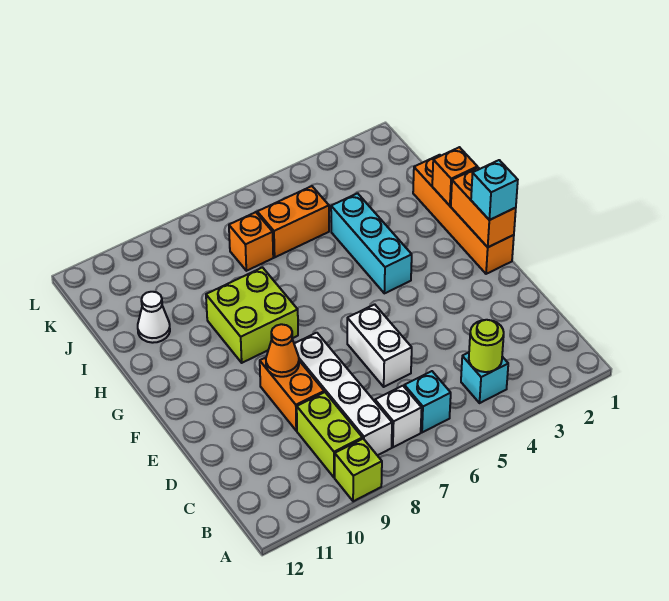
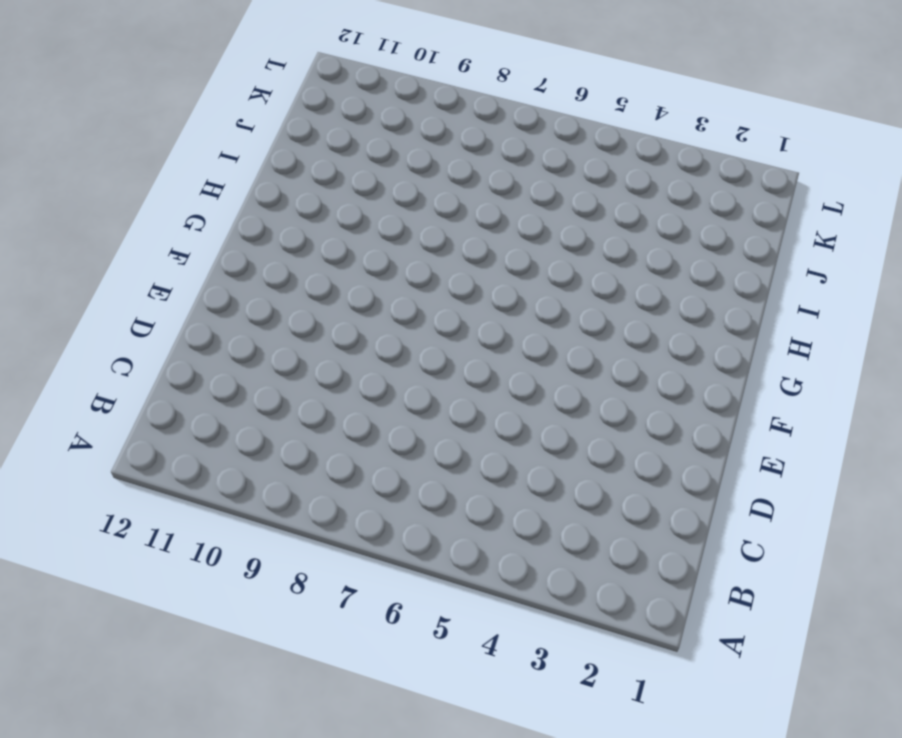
none -> lime brick A9 level 1
none -> cyan brick B4 level 1
none -> cyan brick B6 level 1

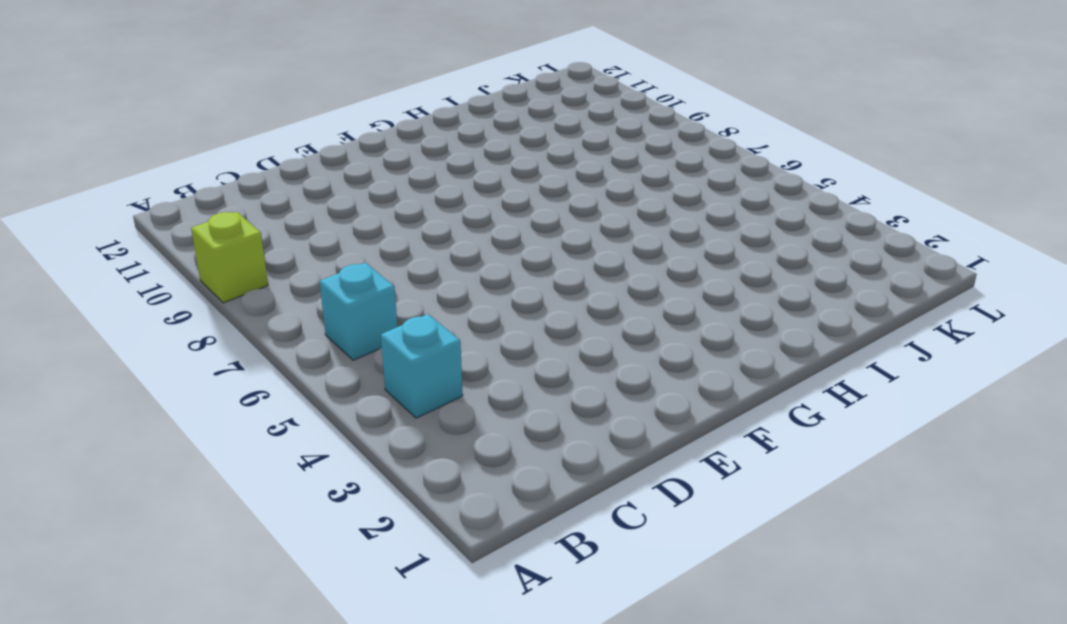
none -> white brick B7 level 1
none -> white brick B8:E8 level 1
none -> lime brick B9:C9 level 1

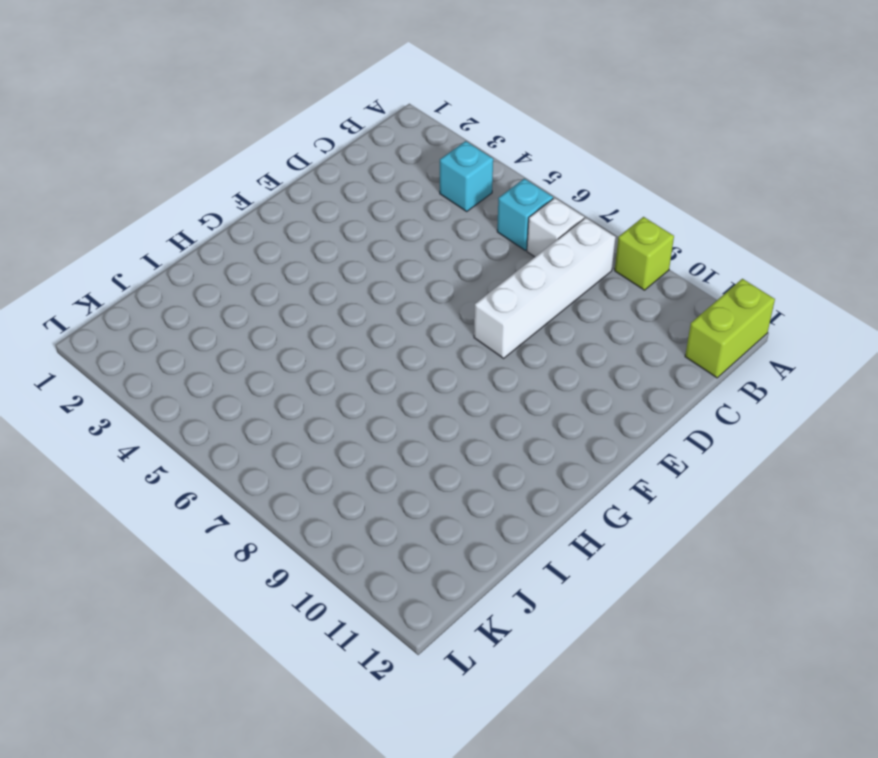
lime brick A12:B12 level 1 -> lime brick B9:C9 level 1
none -> white brick D6:E6 level 1
none -> orange brick D9:E9 level 1
none -> orange brick F1:I1 level 1

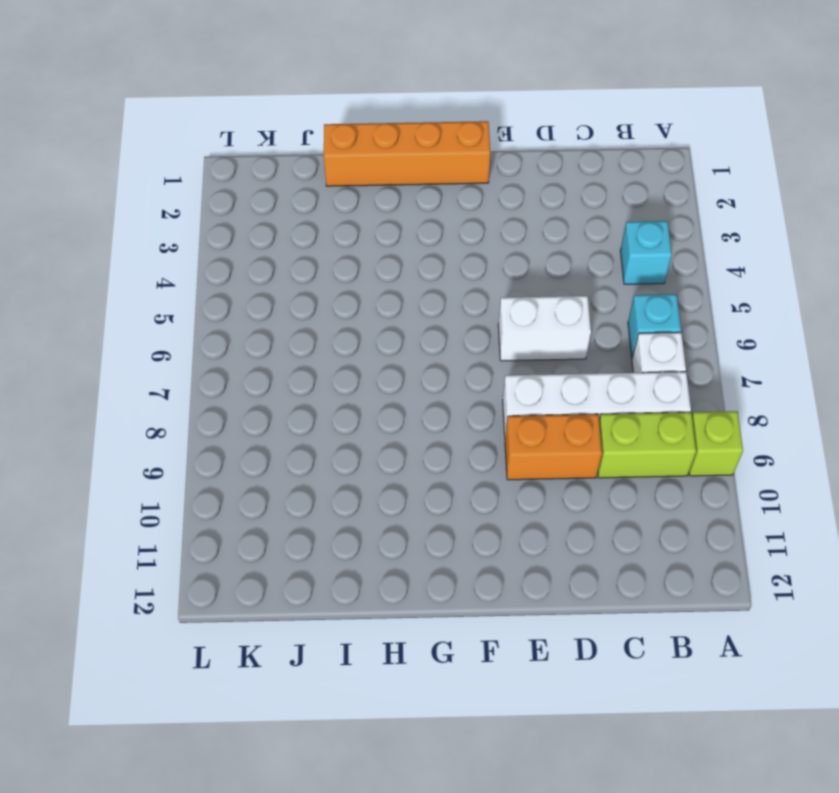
none -> cyan brick G4:I4 level 1
none -> lime brick G8:H9 level 1
none -> white cone I11 level 1

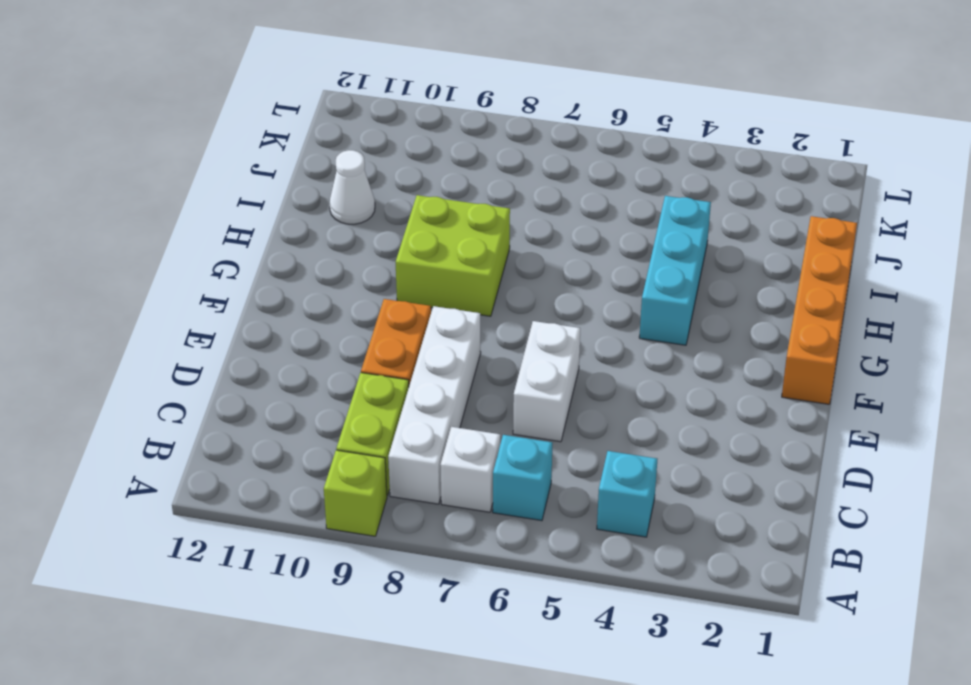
none -> orange brick J5:J6 level 1
none -> orange brick J7 level 1
none -> lime round brick B4 level 2

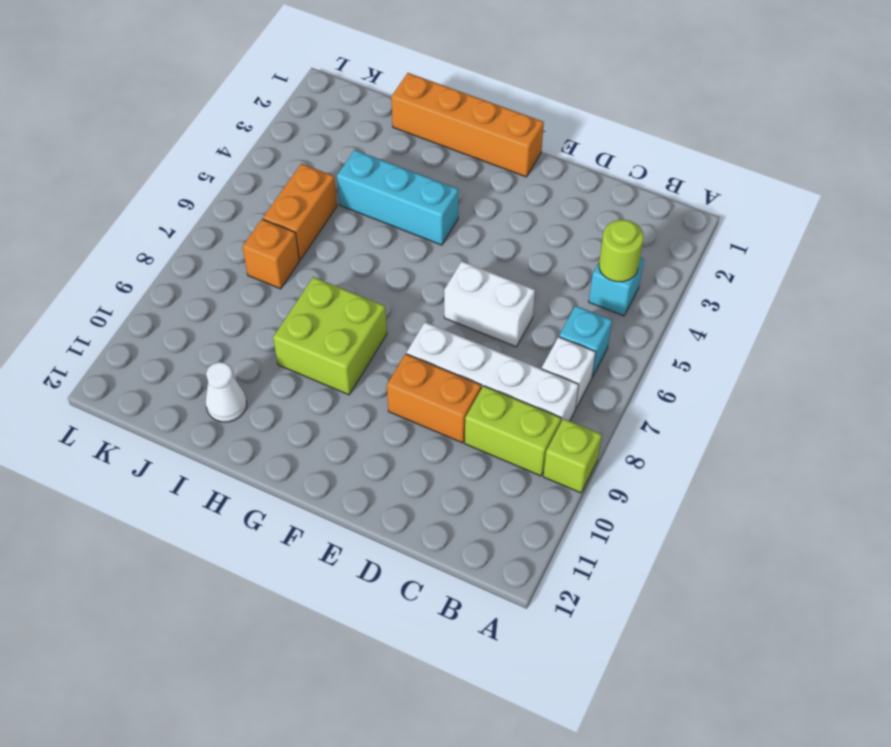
none -> orange cone E9 level 2
none -> orange brick F1:G1 level 2
none -> orange brick H1 level 2

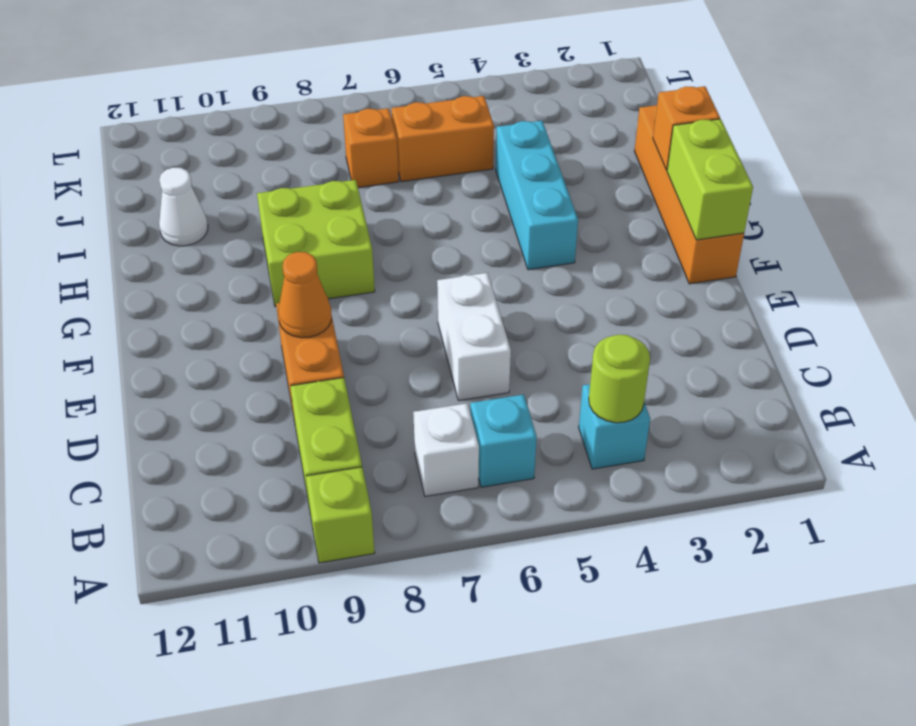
lime brick F1:G1 level 2 -> orange brick F1:G1 level 2
none -> white brick B8:E8 level 1
none -> cyan brick F1 level 3

